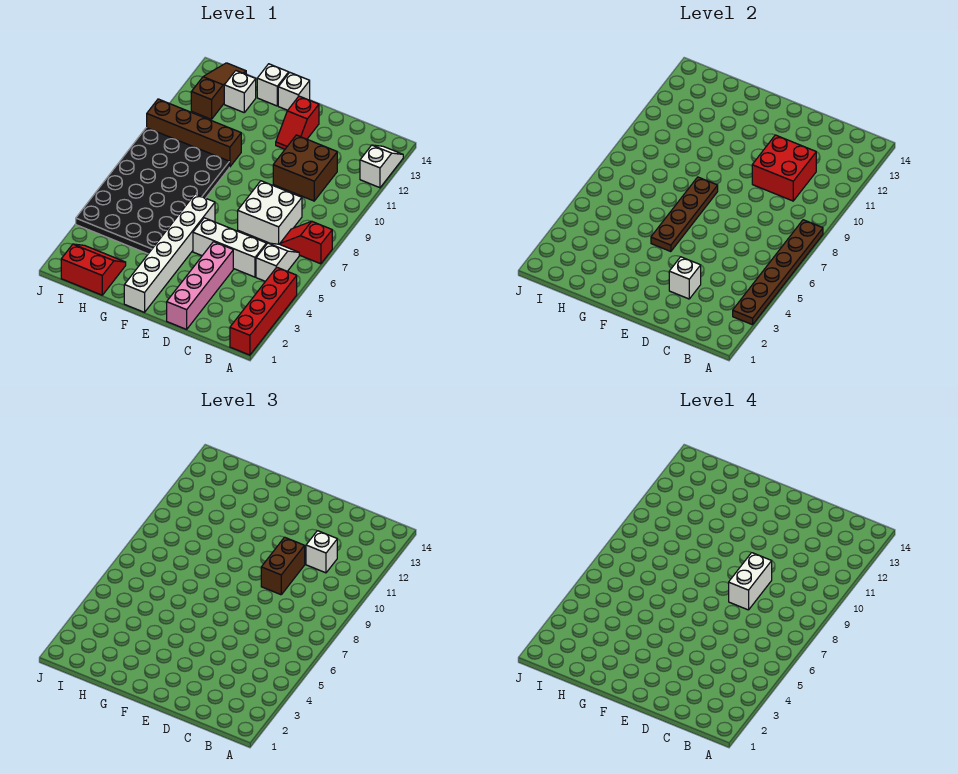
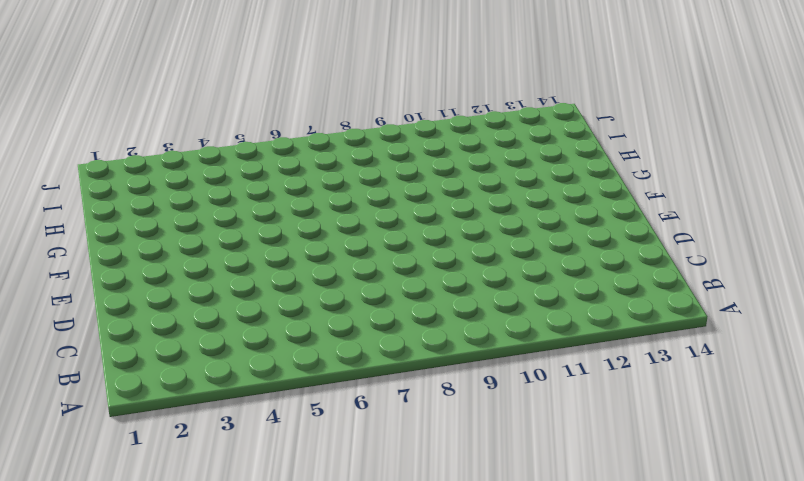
none -> red brick A1:A4 level 1
none -> red slope A7:B7 level 1 top A
none -> white slope A12:A13 level 1 top 12

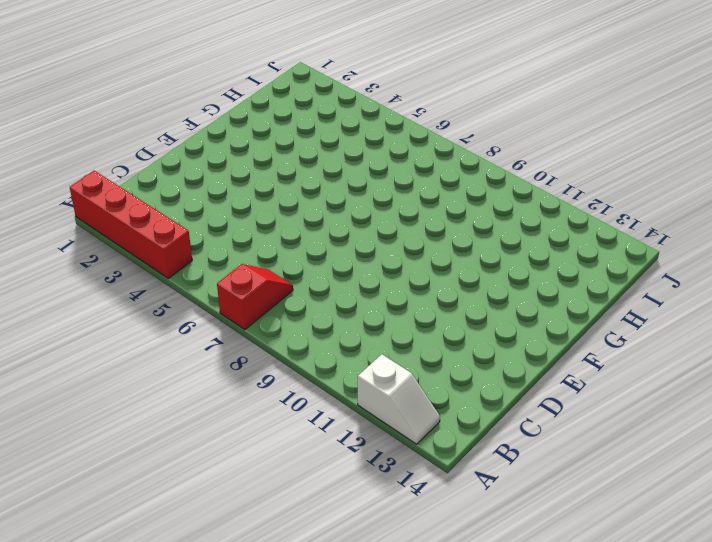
none -> white slope B5:B6 level 1 top 5
none -> white brick C5:E5 level 1
none -> white brick C7:D8 level 1

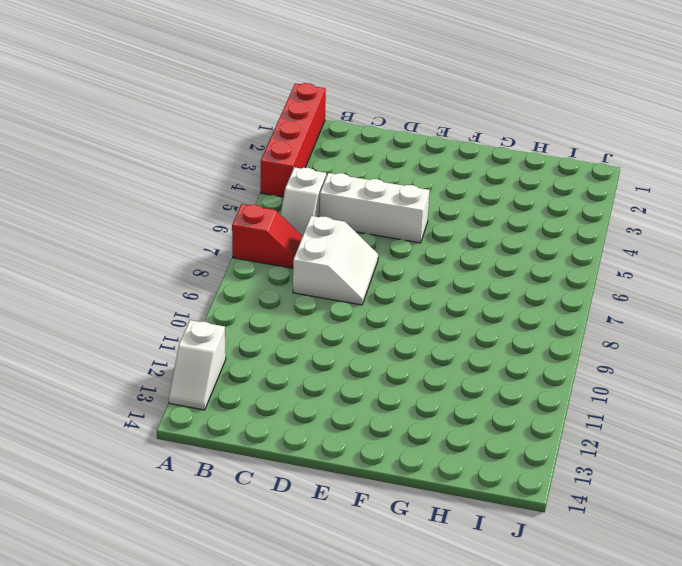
white slope C7:D8 level 1 top C -> white brick C7:D8 level 1
none -> brown brick C10:D11 level 1
none -> pink brick D1:D4 level 1
none -> red slope E12:E13 level 1 top 13

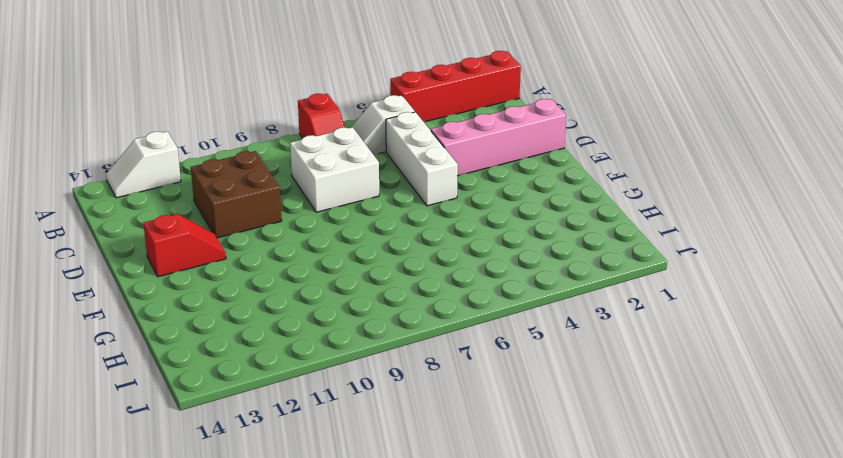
none -> white brick F1:F6 level 1
none -> white brick F14 level 1
none -> black plate G4:J9 level 1

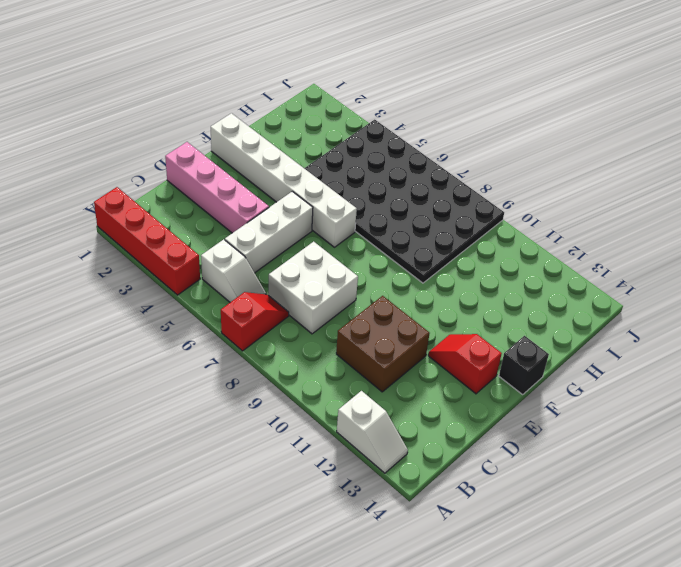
black brick F14 level 1 -> white brick F14 level 1
none -> brown brick G10:J10 level 1
none -> white brick G14 level 1
none -> red slope H1:I2 level 1 top 1

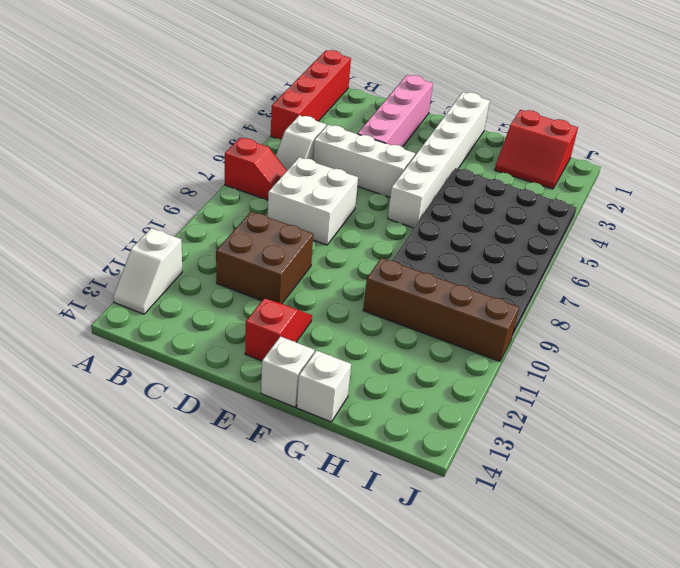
none -> white brick H13 level 1
none -> brown slope I12:I14 level 1 top 12
none -> brown plate A3:A8 level 2

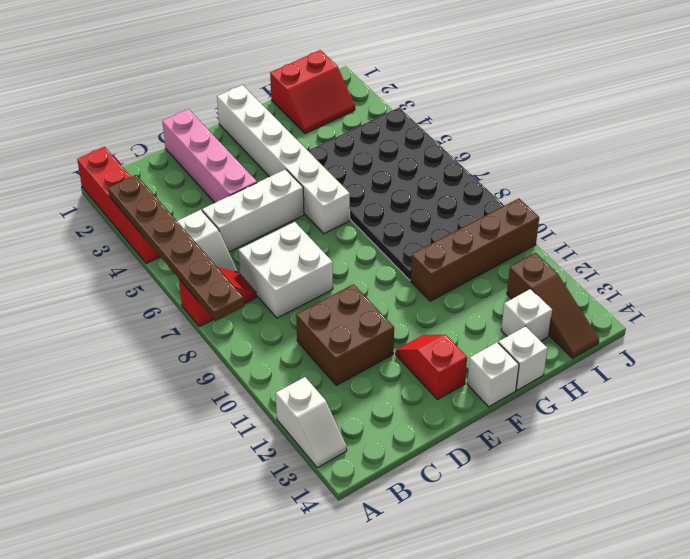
none -> red brick C10:D11 level 2
none -> white brick D3 level 2
none -> brown plate F5:F8 level 2

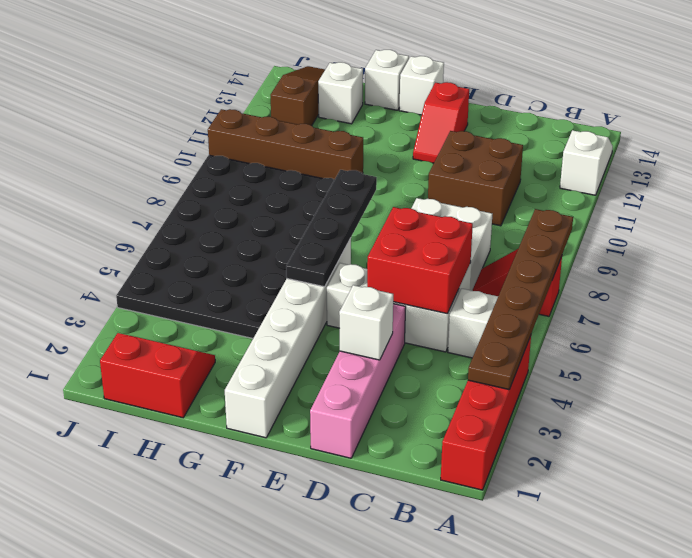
red brick C5:D6 level 2 -> red brick C10:D11 level 2
black plate F5:F8 level 2 -> brown plate F5:F8 level 2
none -> white brick C11 level 3
none -> brown brick D9:D10 level 3
none -> white brick D8:D9 level 4

